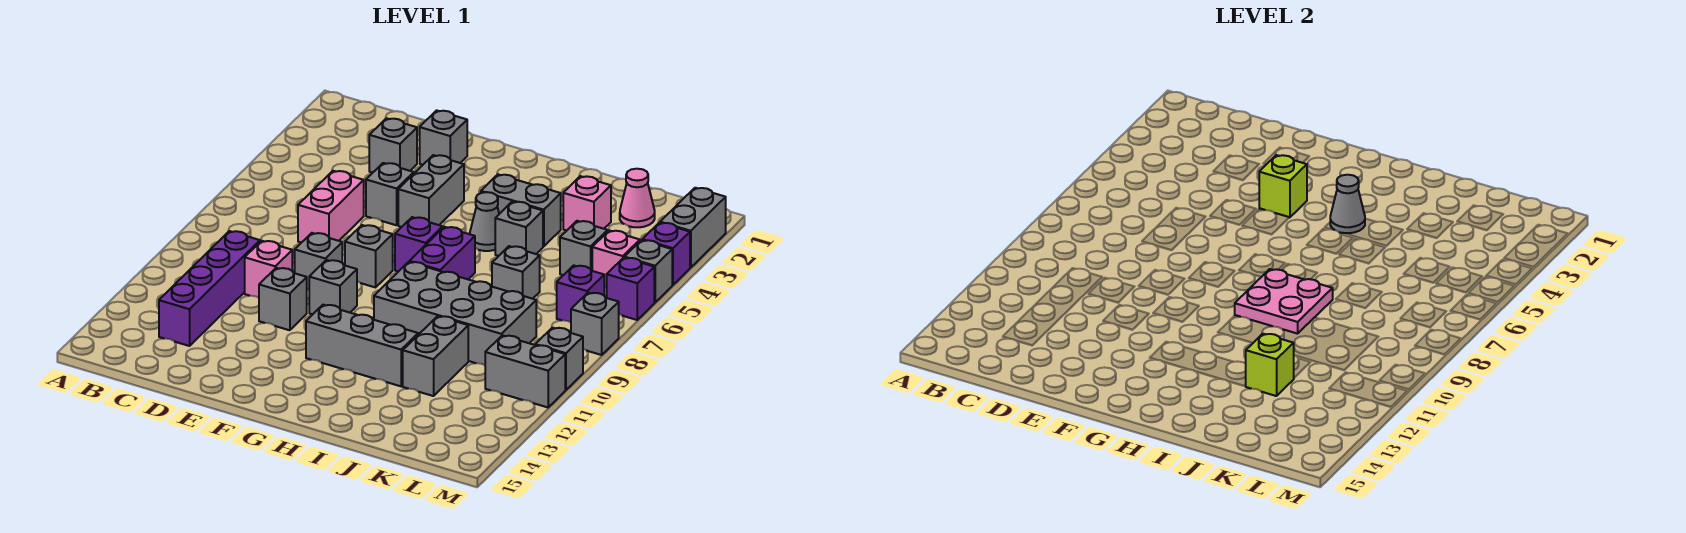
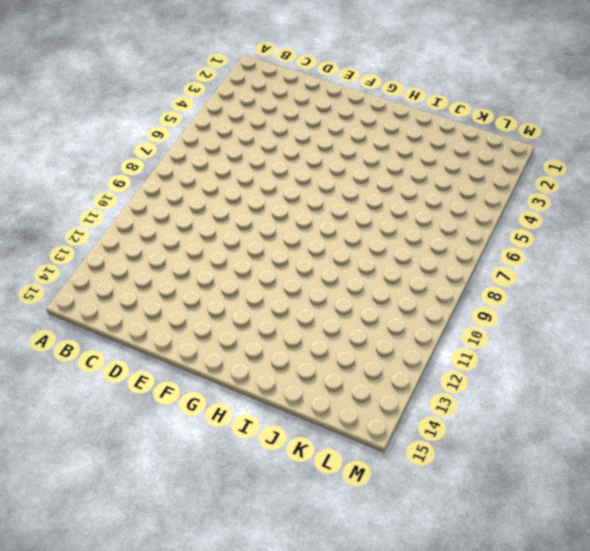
none -> purple brick C10:C13 level 1
none -> grey brick D3 level 1
none -> pink brick D6:D7 level 1
none -> pink brick D10 level 1

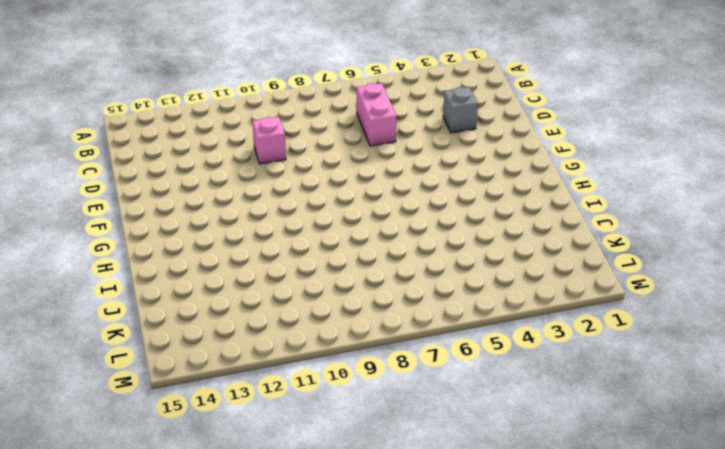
pink brick C6:D6 level 1 -> pink brick D6:D7 level 1
none -> purple brick C10:C13 level 1
none -> grey brick E2 level 1
none -> grey brick E5 level 1
none -> grey brick E9 level 1

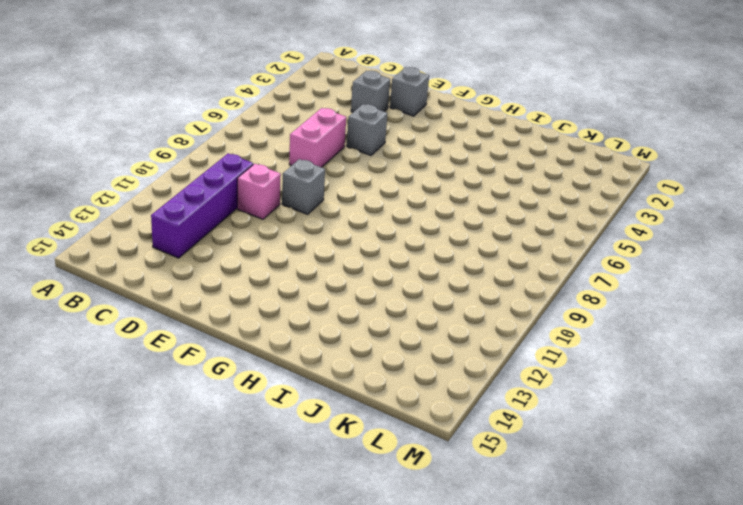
none -> grey brick E11 level 1
none -> grey brick F4:F5 level 1
none -> grey brick F8 level 1
none -> grey brick F10 level 1

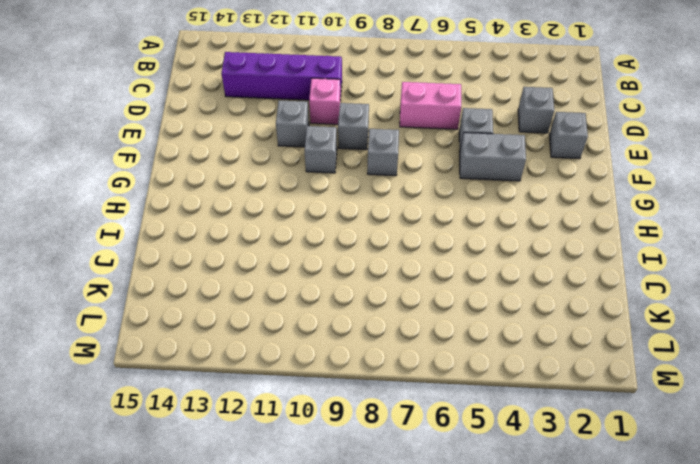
none -> purple brick G7 level 1
none -> grey brick G12:I12 level 1
none -> grey brick H4:I4 level 1
none -> grey cone H5 level 1

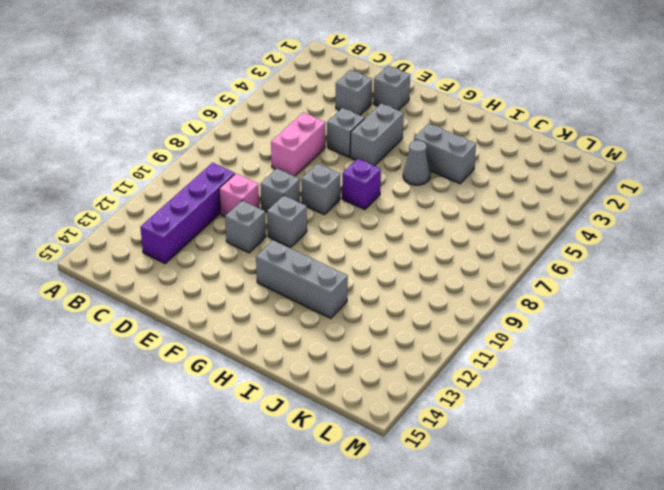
none -> purple brick H7:H8 level 1
none -> grey brick H9:K10 level 1
none -> grey brick I5 level 1
none -> pink brick J3 level 1

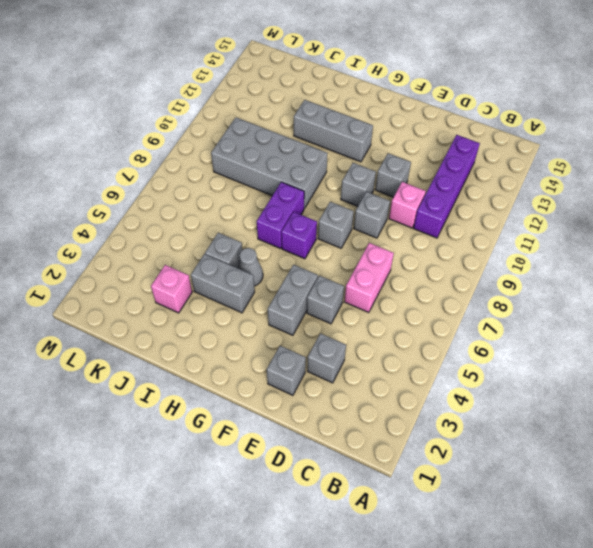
none -> grey brick J7 level 1
none -> grey brick J11:J12 level 1
none -> pink cone K2 level 1
none -> grey brick K5 level 1

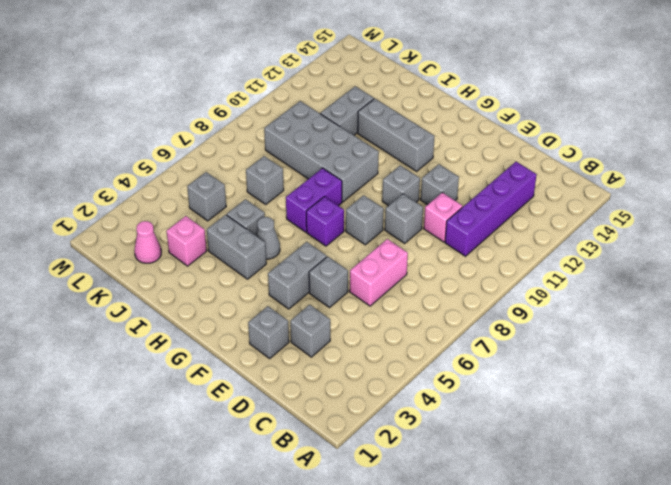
none -> pink brick L5 level 1
none -> purple brick L7 level 1
none -> grey brick L11:M11 level 1
none -> grey brick M2:M3 level 1

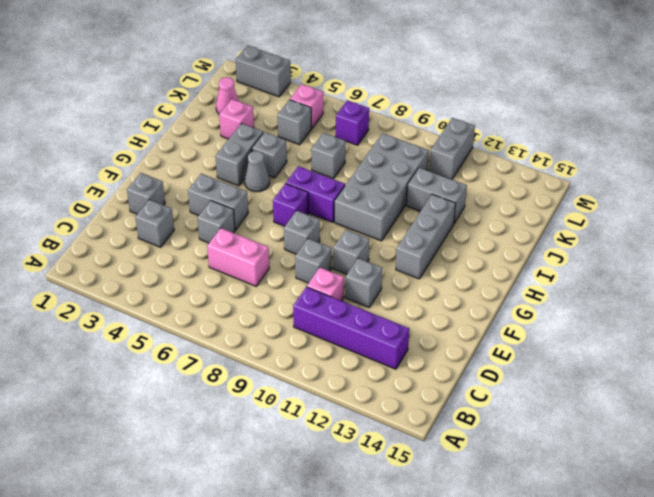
none -> purple brick M4 level 1
none -> grey brick M5 level 1
none -> purple brick M6 level 1
none -> grey brick M8 level 1

